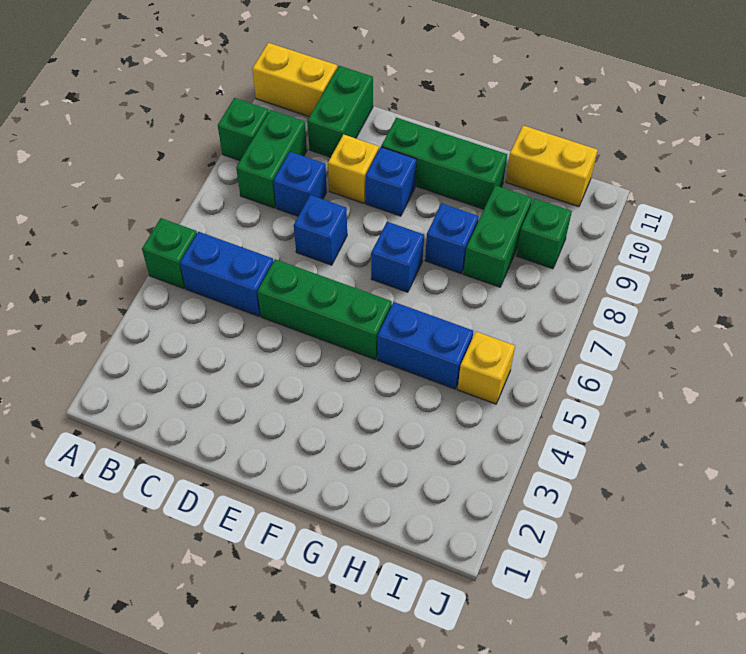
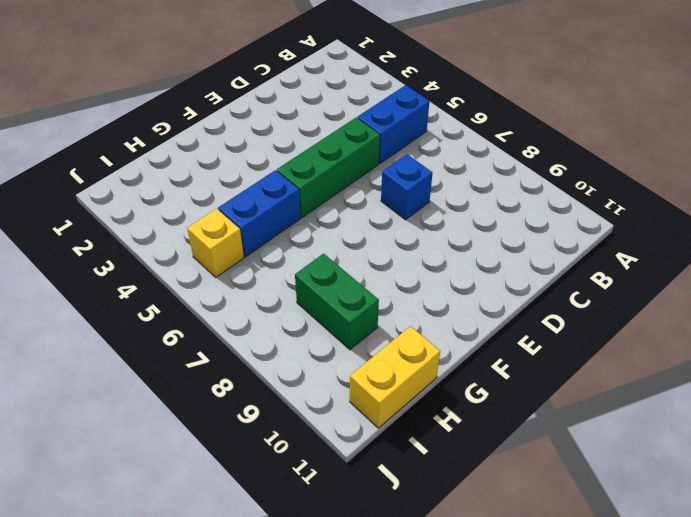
none -> green brick A5 level 1
none -> green brick A9 level 1
none -> yellow brick A11:B11 level 1

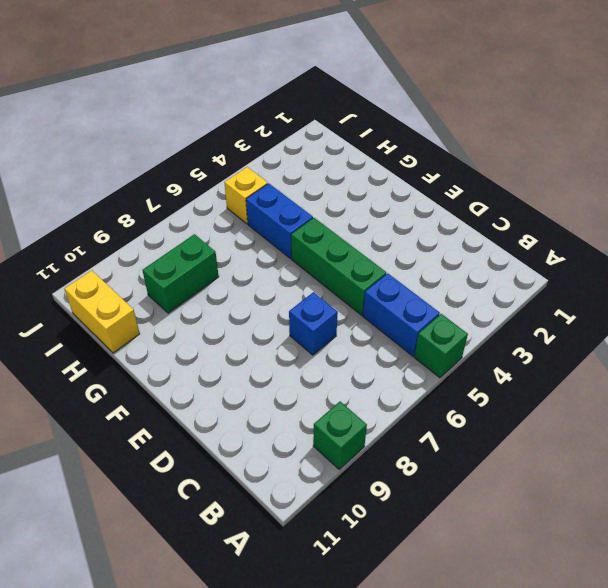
none -> yellow brick A11:B11 level 1
none -> green brick B8:B9 level 1
none -> blue brick C8 level 1

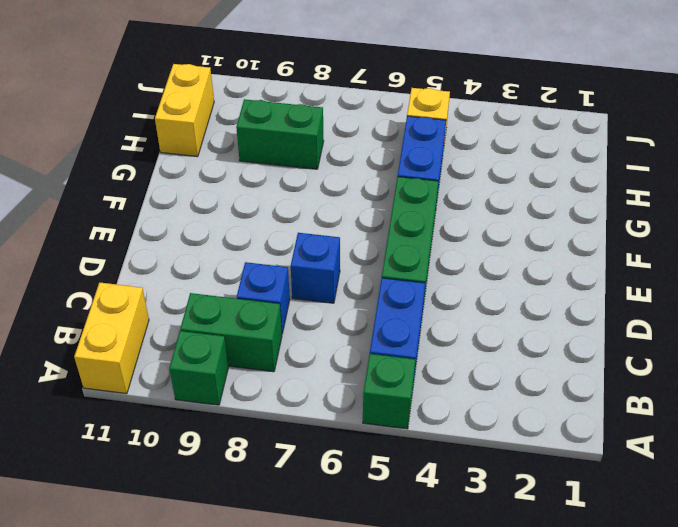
none -> green brick C10:C11 level 1
none -> yellow brick D9 level 1
none -> blue brick E9 level 1

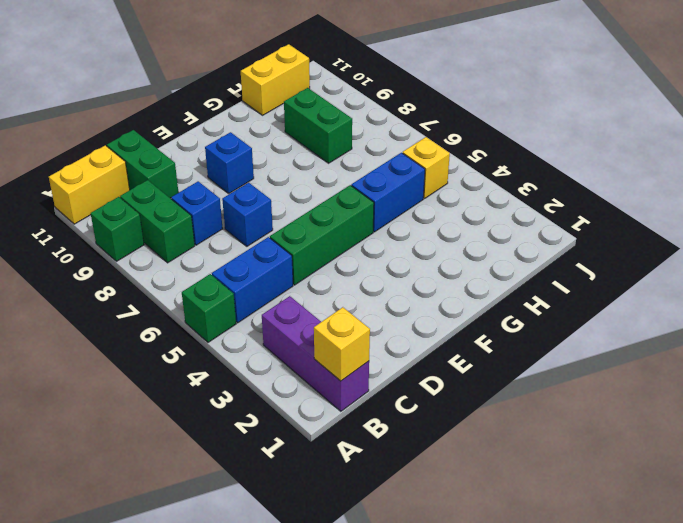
purple brick B1:B3 level 1 -> none
yellow brick B1 level 2 -> yellow brick D9 level 1
none -> green brick E10:G10 level 1
none -> blue brick F7 level 1
none -> blue brick G8 level 1

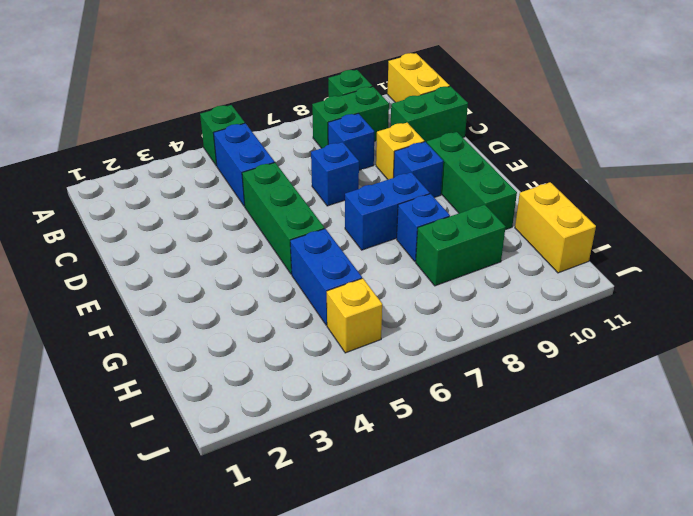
blue brick F7:F8 level 1 -> blue brick F7 level 1
none -> green brick I9 level 1

